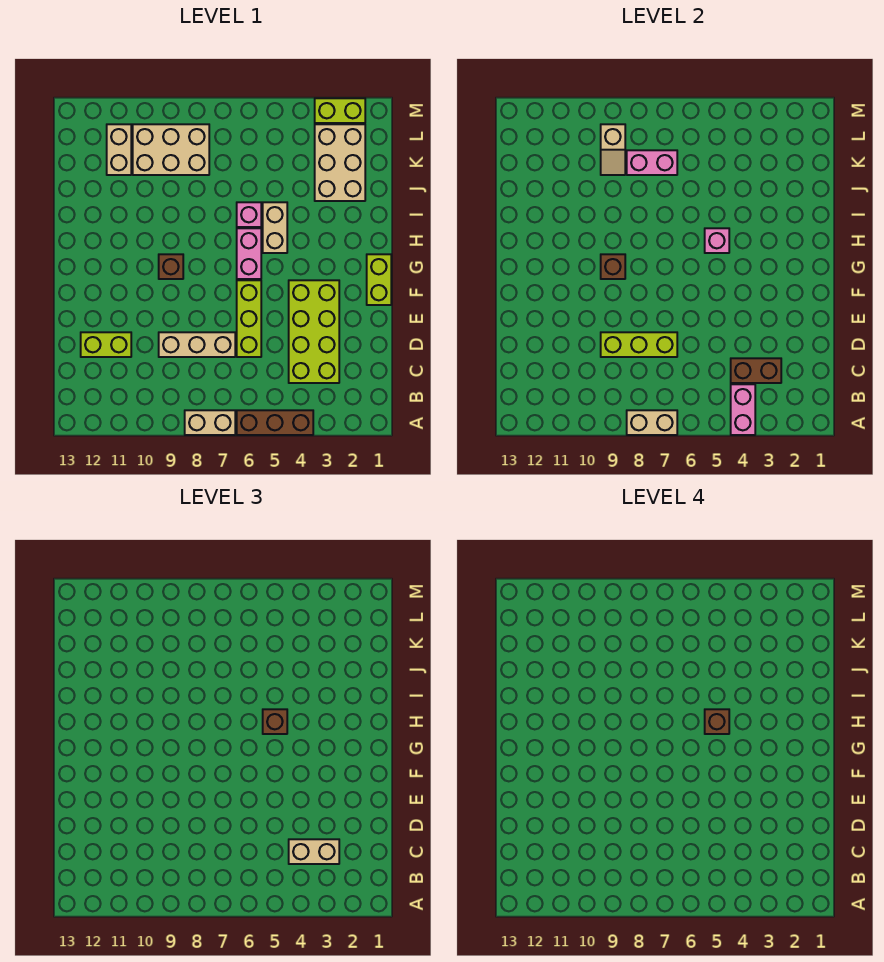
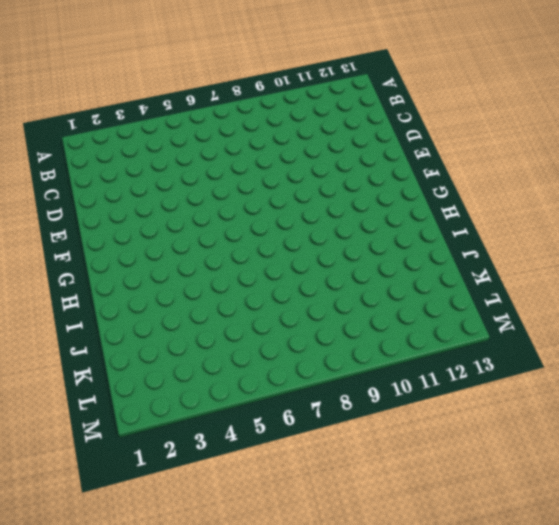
none -> brown brick A4:A6 level 1
none -> tan brick A7:A8 level 1
none -> lime brick C3:F4 level 1

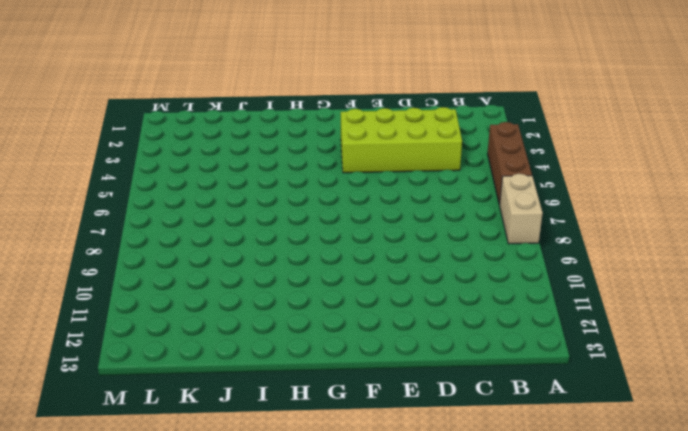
none -> lime brick D6:F6 level 1
none -> tan brick D7:D9 level 1
none -> lime brick D11:D12 level 1

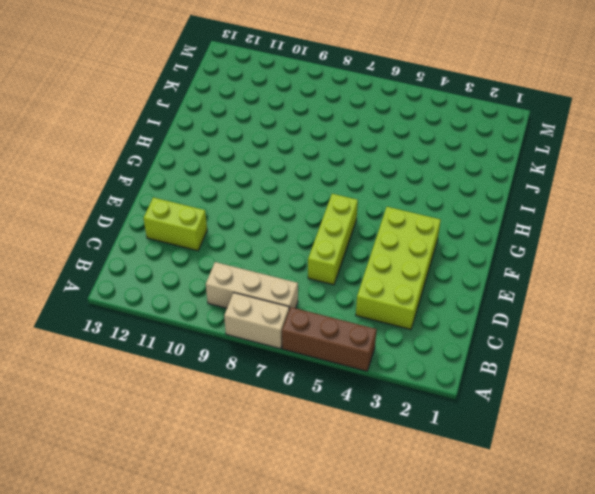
tan brick B7:B9 level 1 -> tan brick D7:D9 level 1
none -> lime brick F1:G1 level 1
none -> pink brick G6:H6 level 1
none -> brown brick G9 level 1

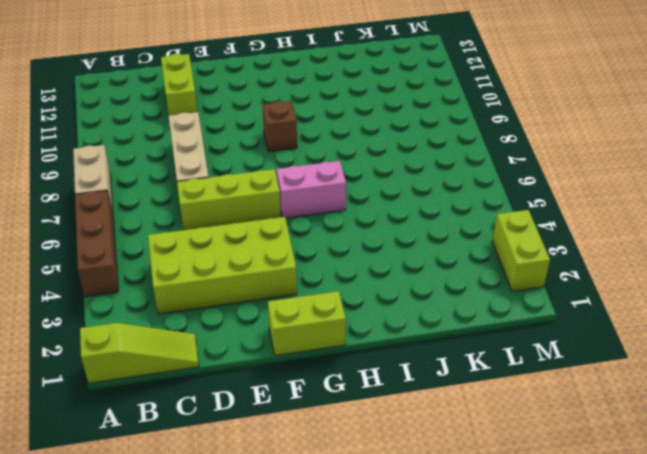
lime slope A1:C1 level 1 top A -> none
none -> tan brick H5:I5 level 1
none -> pink brick I6 level 1
none -> tan brick J2:L3 level 1

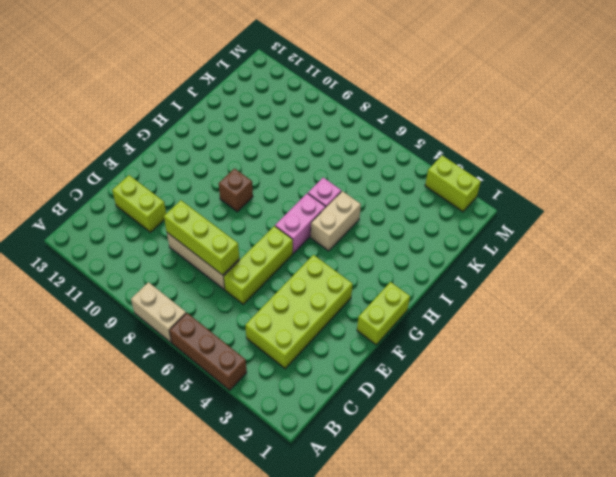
none -> tan brick J2:L3 level 1
none -> tan brick K8:L10 level 1
none -> tan brick K11:L11 level 1

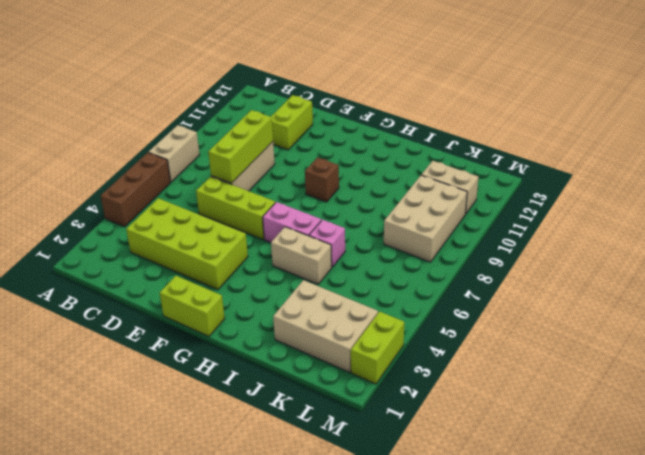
none -> pink brick A4:B4 level 2
none -> tan brick A7:A8 level 2
none -> brown brick C3:C4 level 2

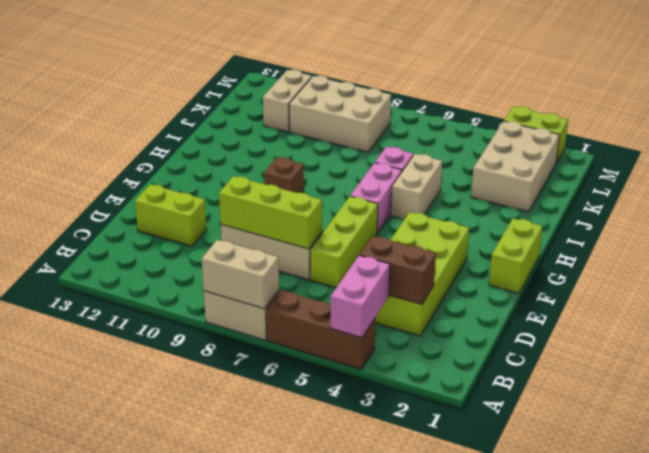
none -> brown brick G9 level 2
none -> pink brick H5 level 2
none -> pink brick K7:K8 level 2

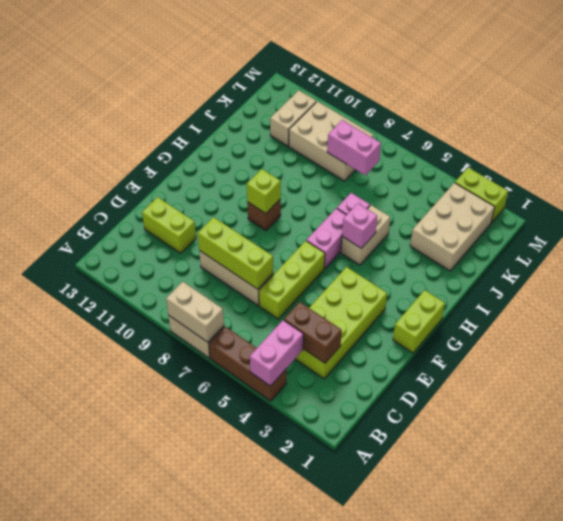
lime brick G9 level 2 -> brown brick G9 level 2
none -> tan slope K9:L9 level 2 top L
none -> tan brick C3:C4 level 3
none -> brown brick H5 level 3

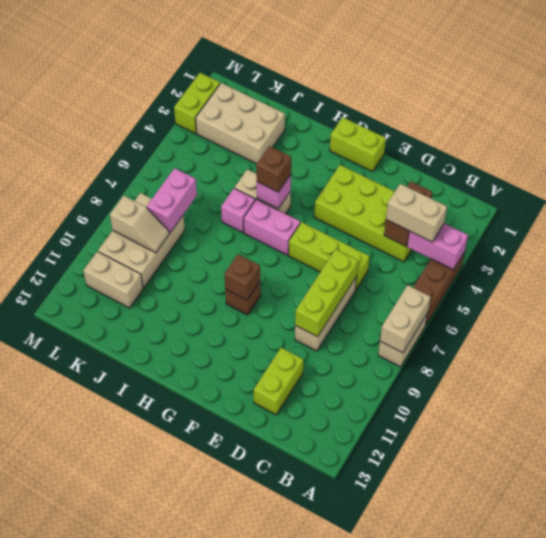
tan brick B4:C4 level 3 -> tan brick C3:C4 level 3
none -> brown brick H5 level 4

